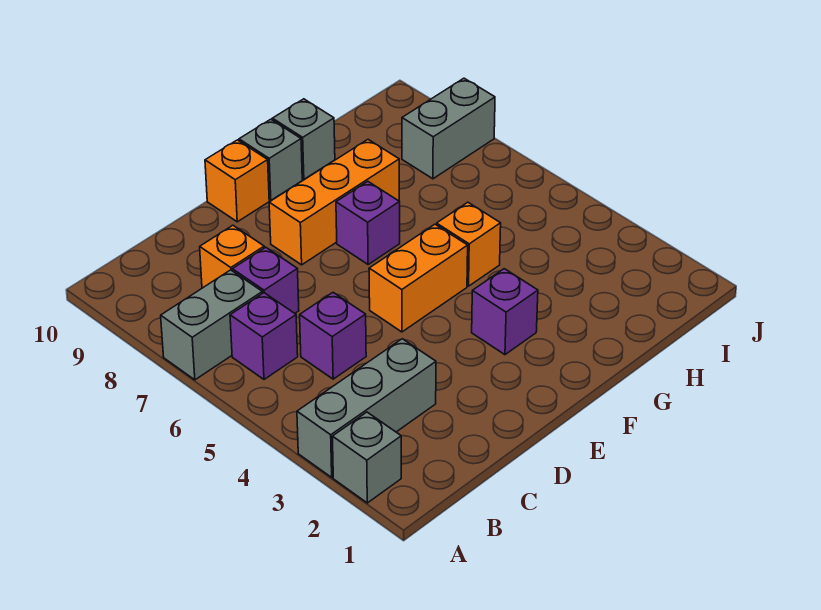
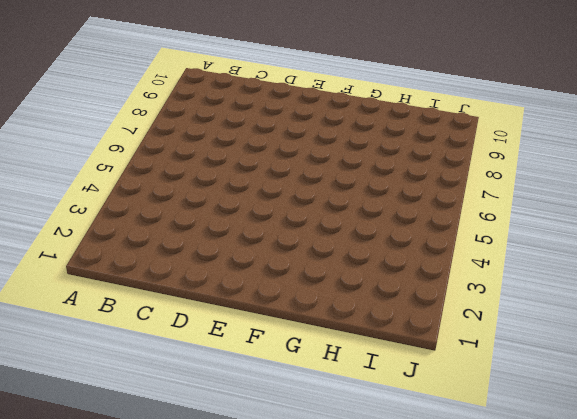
none -> grey brick A2 level 1
none -> grey brick A3:C3 level 1
none -> grey brick A7:B7 level 1

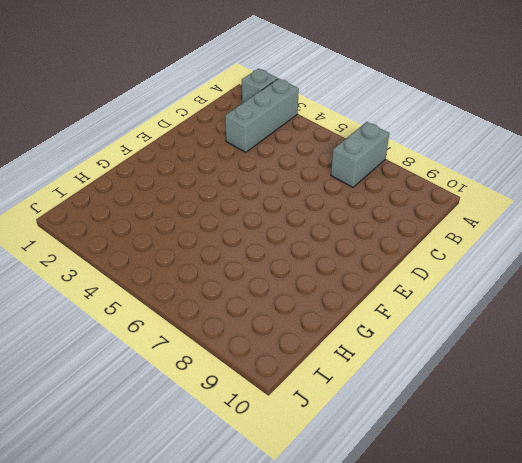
none -> purple brick B6 level 1
none -> purple brick C5 level 1
none -> purple brick C7 level 1

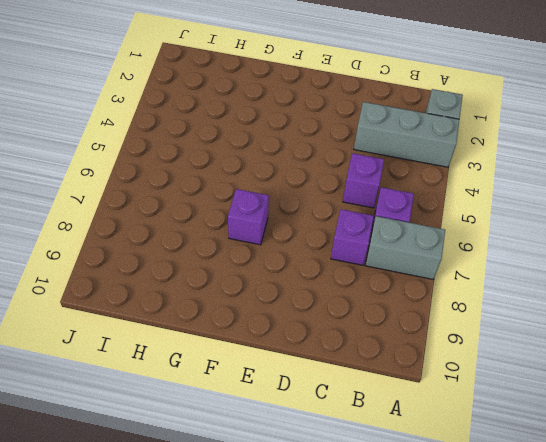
none -> orange brick C8 level 1
none -> orange brick E5:F5 level 1
none -> orange brick E8:G8 level 1

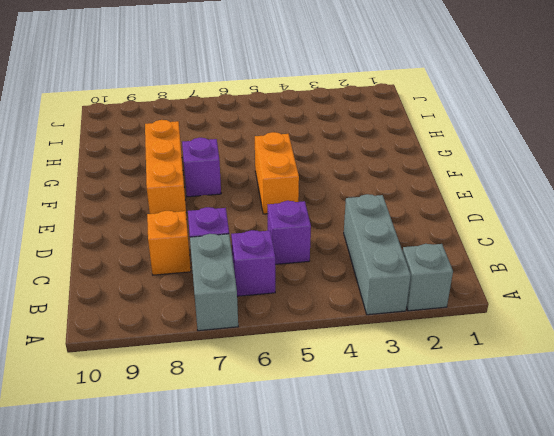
none -> orange brick E10 level 1
none -> purple brick F3 level 1
none -> grey brick F10 level 1

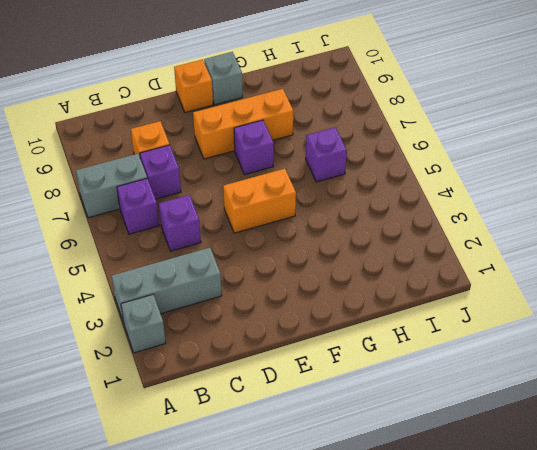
purple brick H6 level 1 -> purple brick F3 level 1
none -> orange brick G5 level 1
none -> grey brick G10 level 1
none -> grey brick I8:J8 level 1

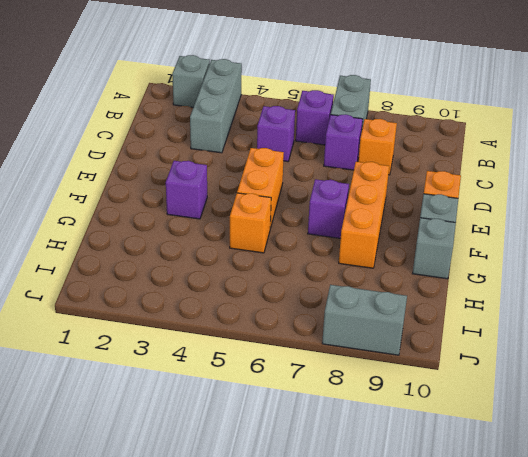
grey brick J8:J9 level 1 -> grey brick I8:J8 level 1

